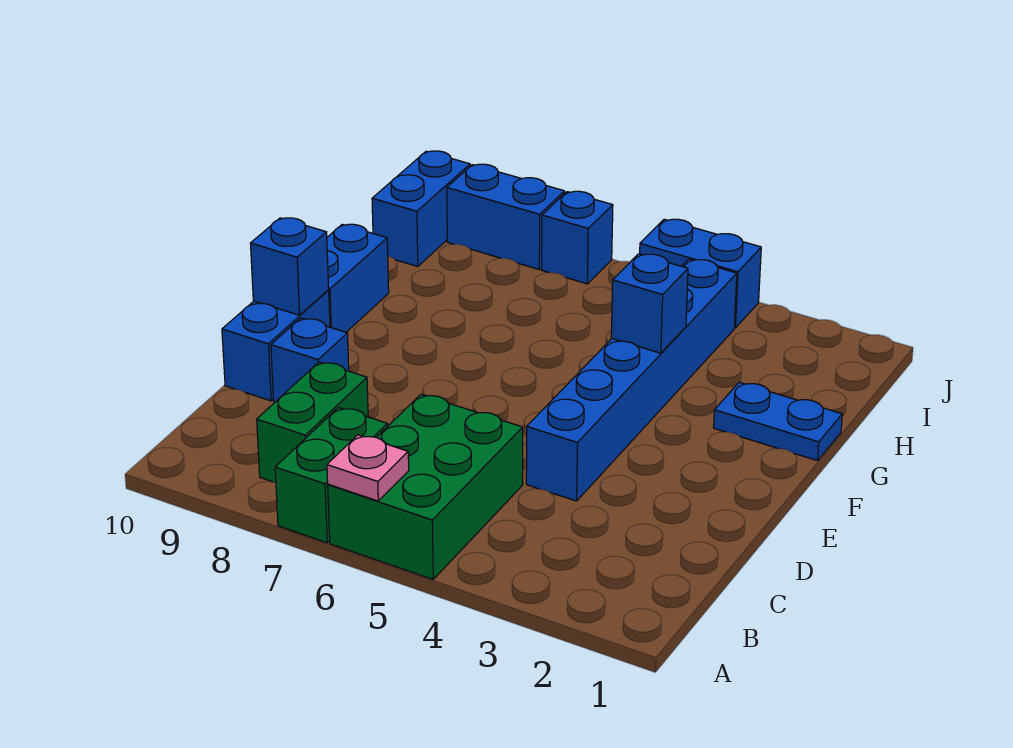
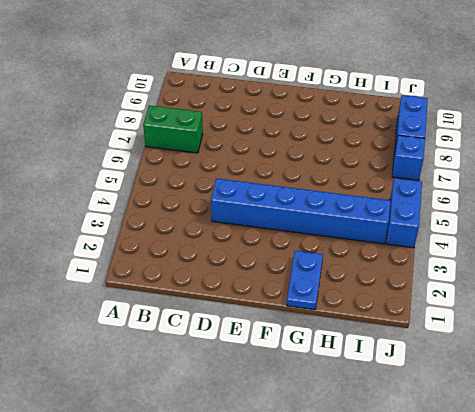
none -> green brick A5:C6 level 1
none -> green brick B8:C8 level 1
none -> blue brick D9 level 1

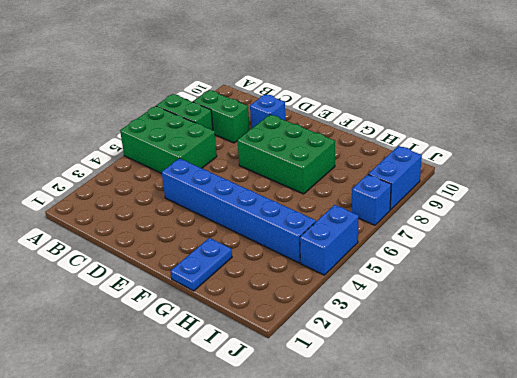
green brick E7:G8 level 1 -> none
none -> blue brick D10:E10 level 1
none -> blue brick F10:G10 level 1
none -> blue brick I10:J10 level 1

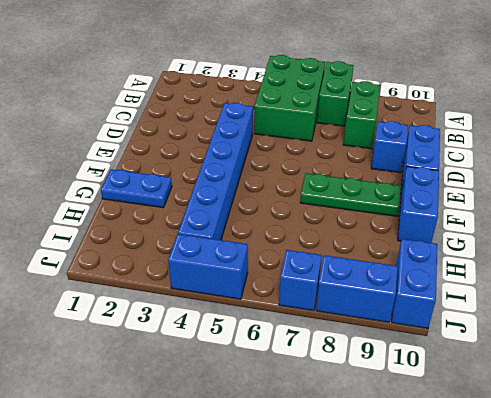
green plate F7:F9 level 1 -> none
none -> pink plate A6 level 2
none -> blue brick E10 level 2
none -> blue brick G4 level 2

